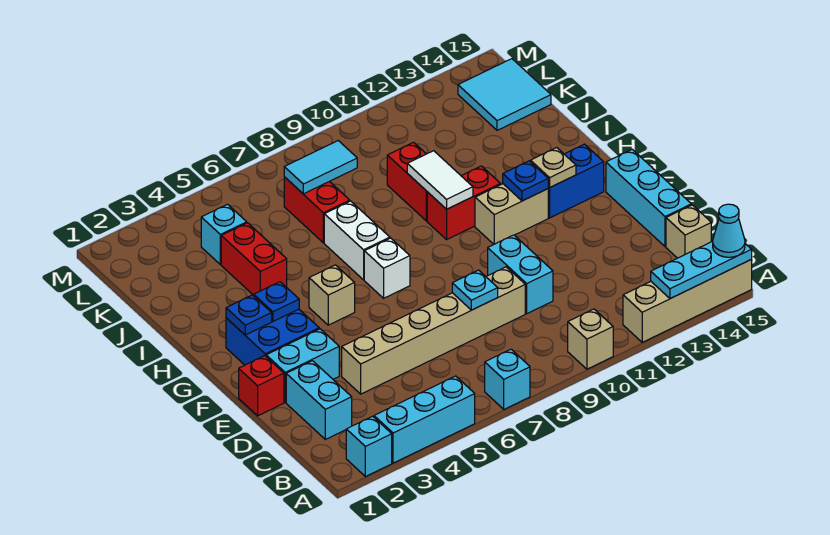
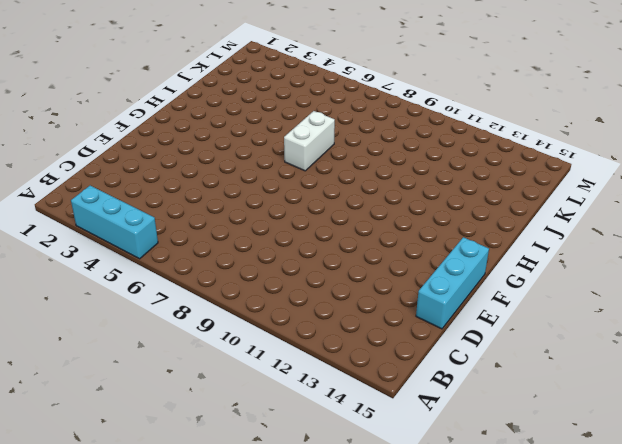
none -> cyan brick A2 level 1
none -> cyan brick A7 level 1
none -> tan brick A10 level 1
none -> tan brick A12:A15 level 1

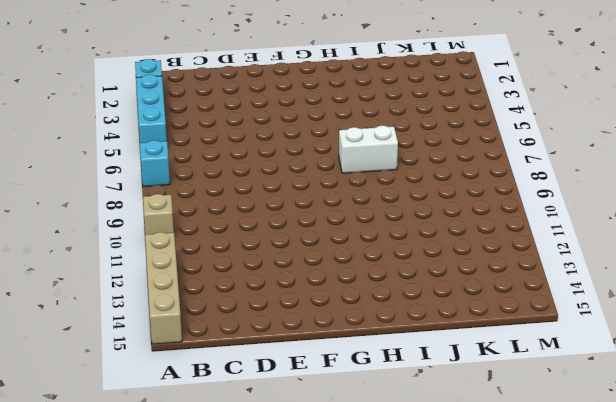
none -> cyan brick C2:D2 level 1
none -> tan brick C15 level 1
none -> tan brick D4:D9 level 1
none -> cyan brick D10:E10 level 1

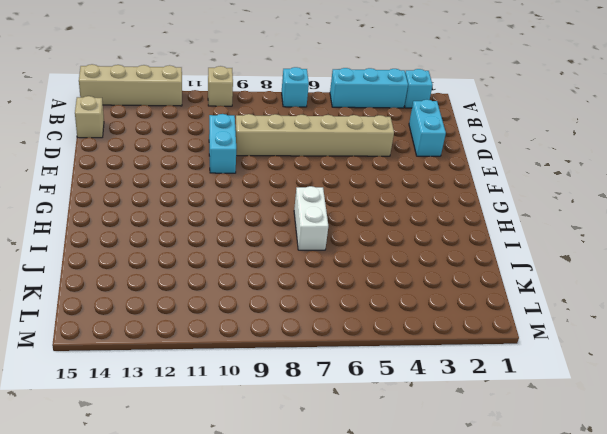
none -> cyan brick D15:F15 level 1
none -> red brick E1 level 1
none -> cyan brick E2:E3 level 1
none -> blue brick F2:G3 level 1

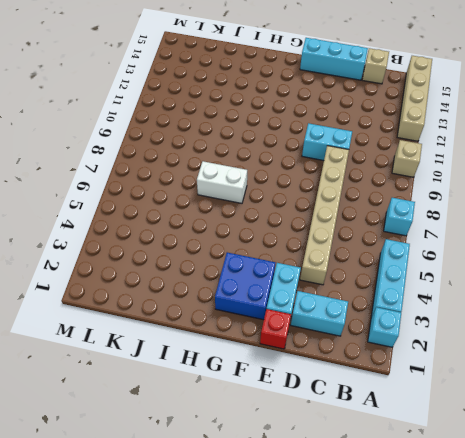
none -> tan brick G5 level 1
none -> white brick G7 level 1
none -> tan brick G11:G12 level 1
none -> blue brick G13:G14 level 1

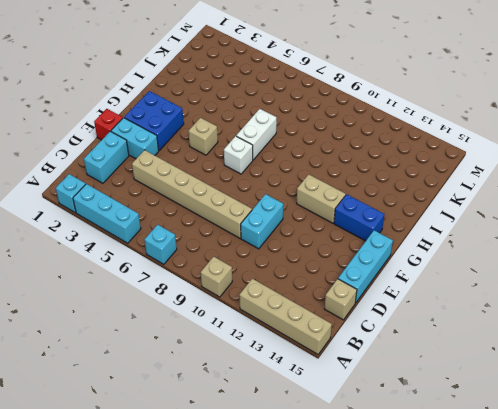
none -> red brick H10:H11 level 1
none -> red brick I4:J4 level 1
none -> red brick I10:J10 level 1
none -> red brick J7:K7 level 1

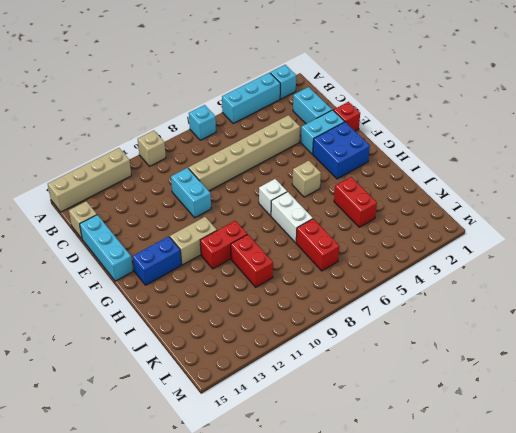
none -> cyan brick K4 level 1
none -> cyan tile K14:L15 level 1
none -> cyan plate A13:A15 level 2
none -> cyan plate D8 level 2

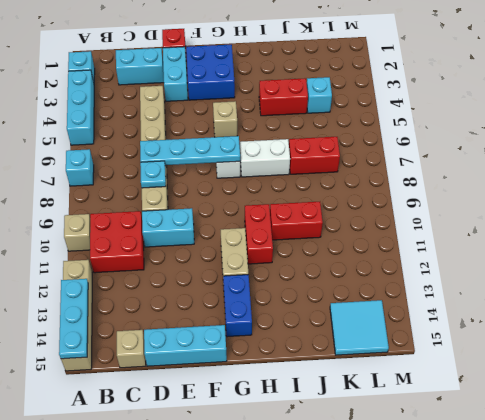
red brick B10:C11 level 1 -> none
cyan plate D7:G7 level 2 -> none
none -> blue plate G2 level 2
none -> blue plate G3 level 2
none -> blue plate G12 level 2
none -> tan plate G13 level 2

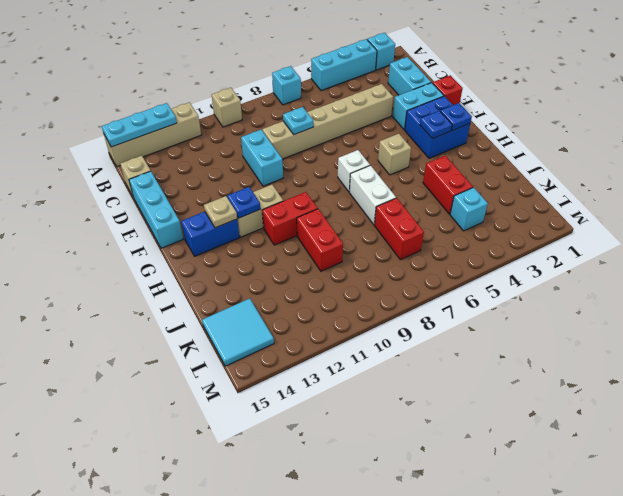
none -> white tile H10:I10 level 2
none -> cyan tile K7:K8 level 2
none -> cyan cone A15 level 3

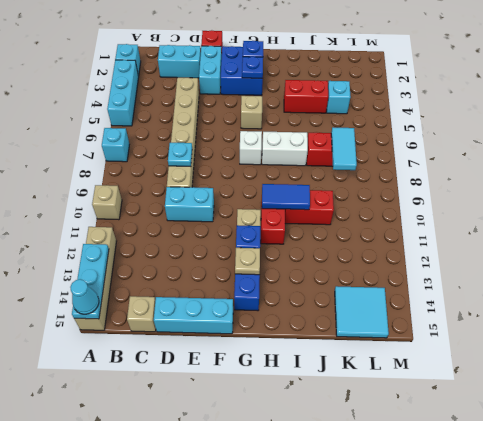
blue tile H10:I10 level 2 -> white tile H10:I10 level 2

